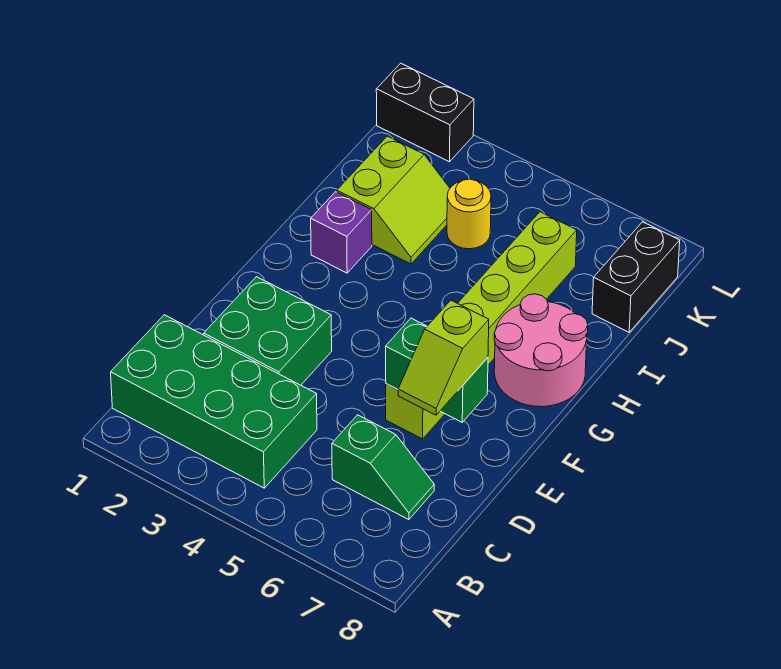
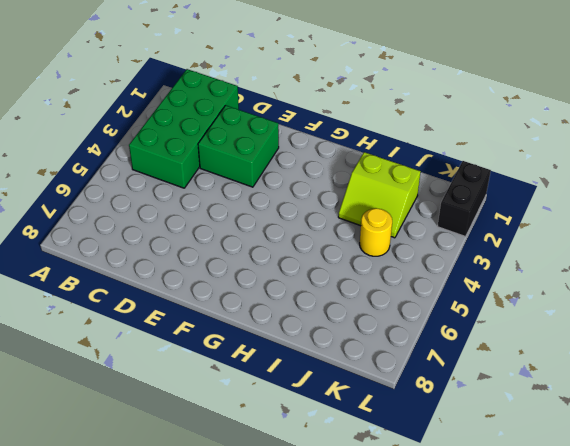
none -> green slope C6:C7 level 1 top 6
none -> lime brick E6:J6 level 1
none -> pink round brick G7:H8 level 1

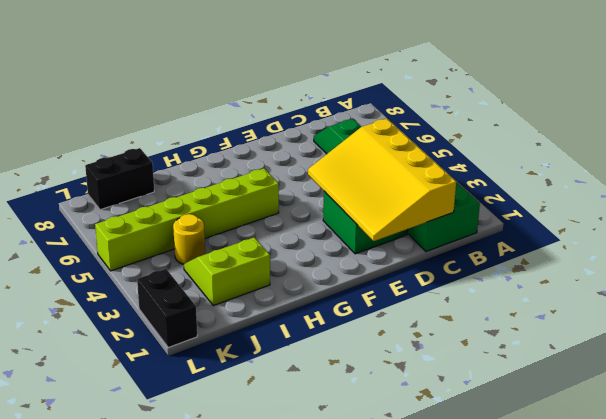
yellow slope C1:E4 level 2 top C -> none
lime brick G5:L5 level 1 -> lime brick E6:J6 level 1
none -> pink round brick G7:H8 level 1
none -> purple brick H2 level 1
none -> green brick E6:E7 level 2

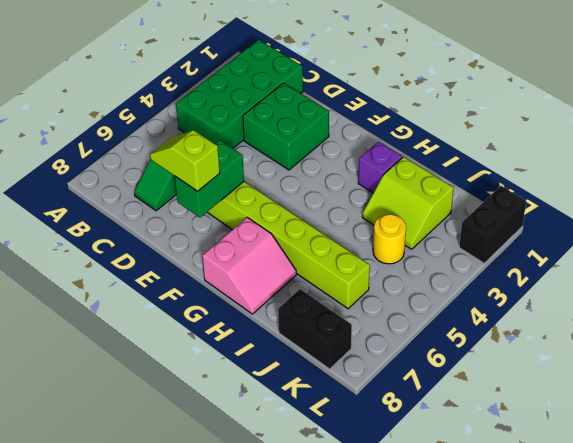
pink slope G7:H8 level 1 top G -> pink round brick G7:H8 level 1

